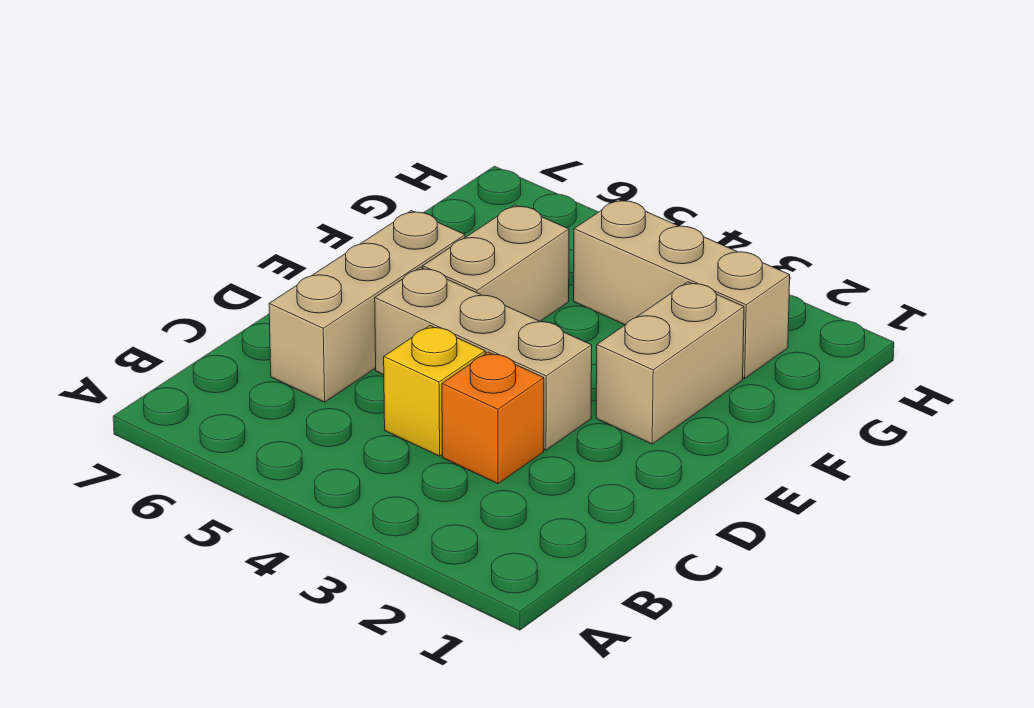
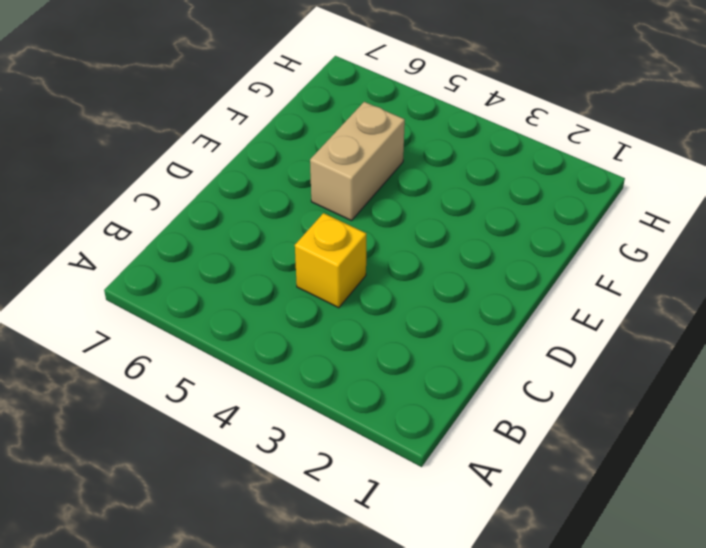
none -> orange brick C3 level 1
none -> tan brick C6:E6 level 1

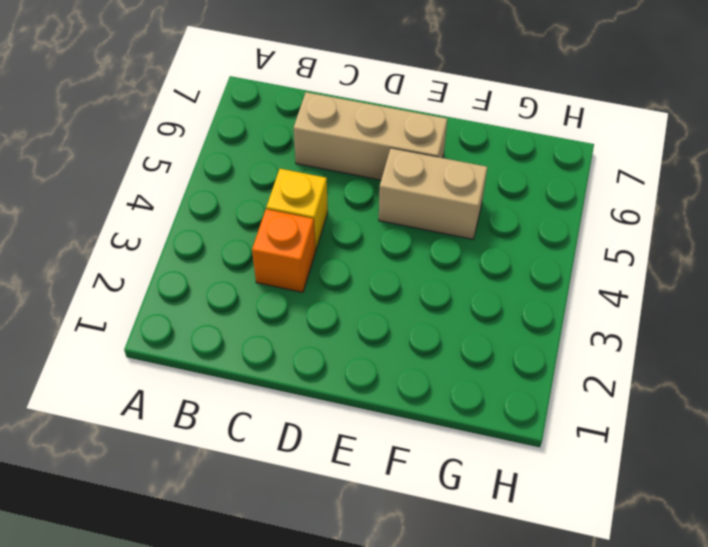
none -> tan brick D3:D5 level 1
none -> tan brick E2:F2 level 1

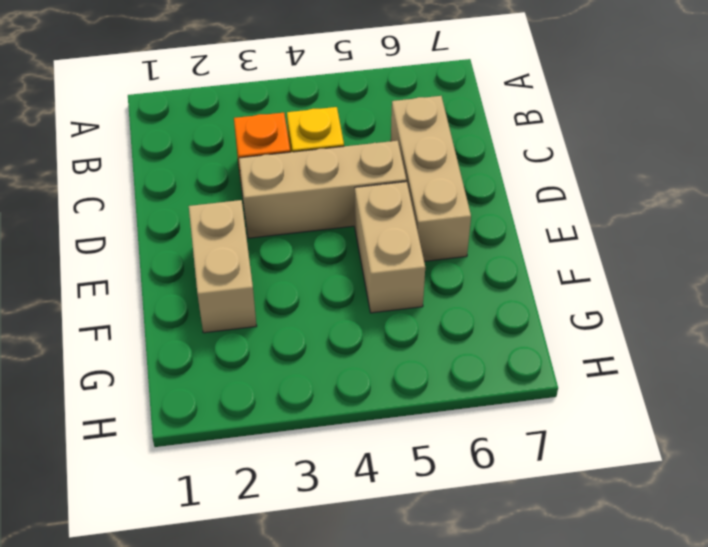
none -> tan brick G2:G4 level 1

